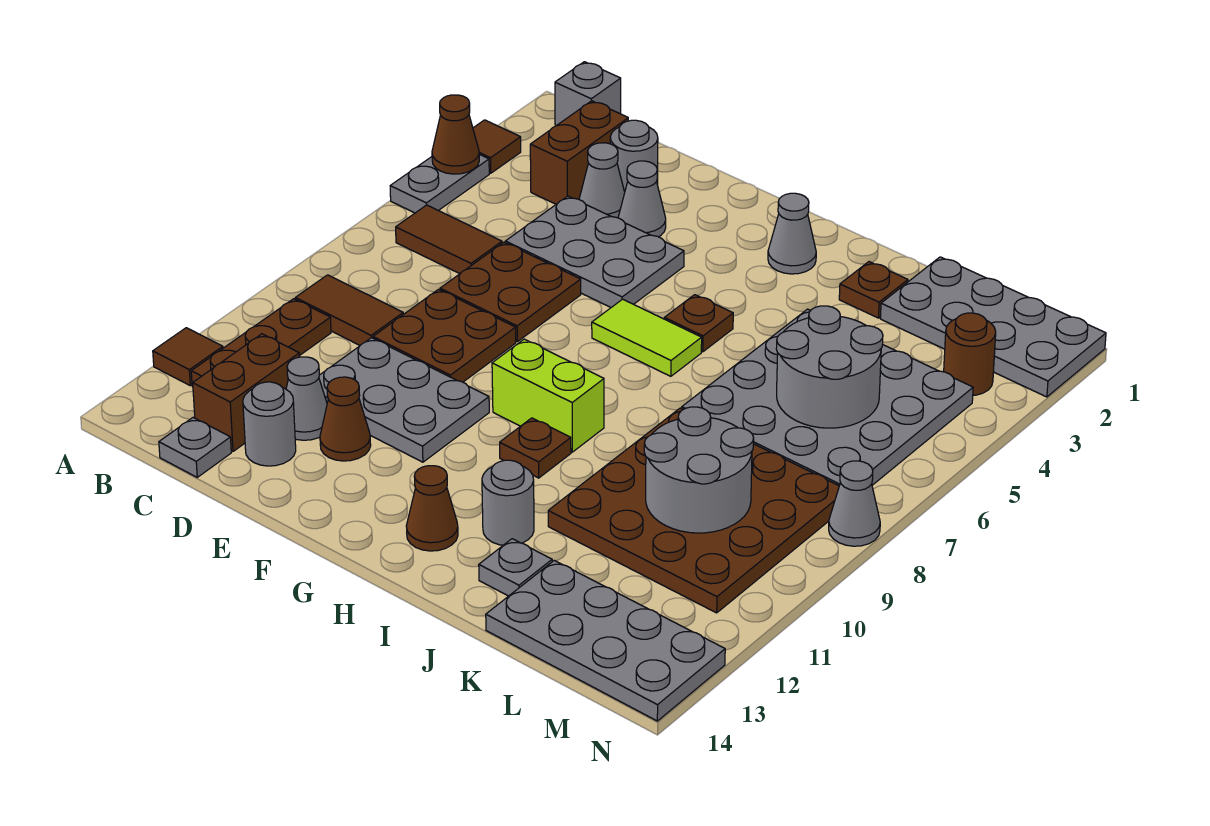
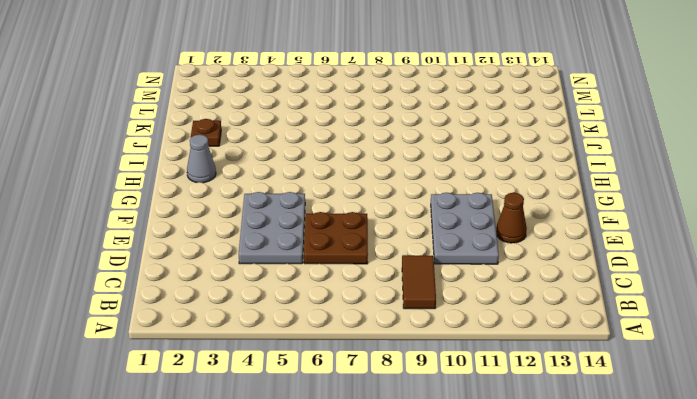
none -> brown tile A3 level 1
none -> grey plate A4:A5 level 1
none -> brown tile A12 level 1
none -> grey brick B1 level 1

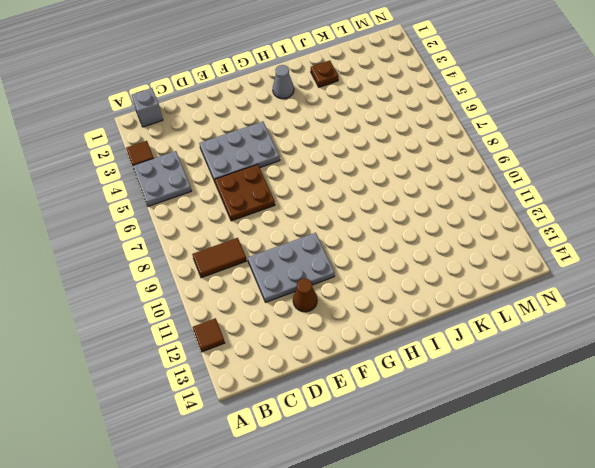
grey plate A4:B5 level 1 -> grey plate A4:A5 level 1
none -> brown tile B6:C6 level 1
none -> brown plate B10:B12 level 1
none -> brown brick C2:C3 level 1
none -> brown brick C12:C13 level 1

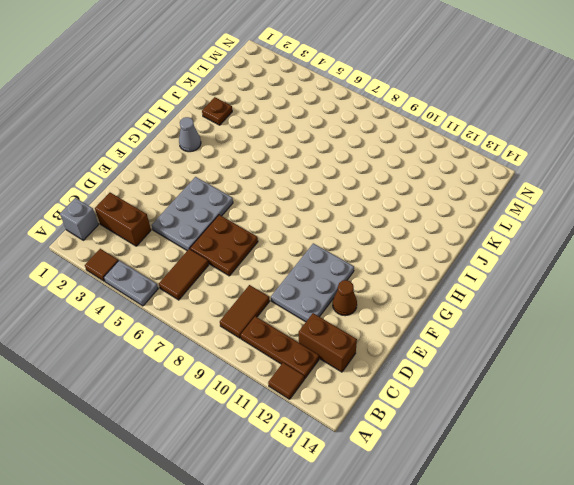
none -> grey plate C14 level 1
none -> grey round brick D2 level 1
none -> grey cone D3 level 1
none -> brown plate D8:E9 level 1

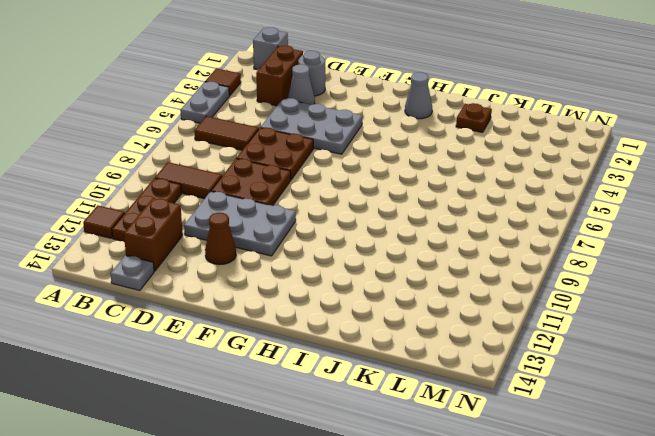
none -> grey cone D12 level 1
none -> grey round brick D13 level 1
none -> grey cone E3 level 1
none -> lime tile G6:H6 level 1

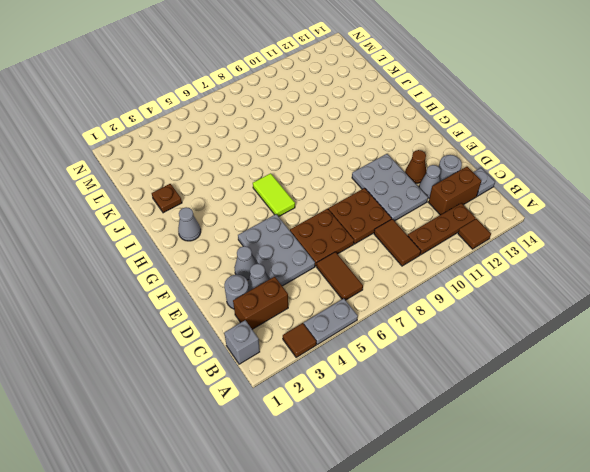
none -> lime brick G9:H9 level 1
none -> brown plate H5 level 1
none -> brown plate H10 level 1
none -> brown cone H13 level 1

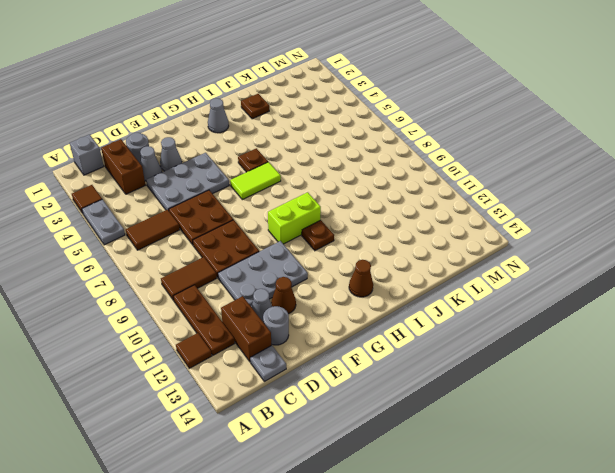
none -> grey round brick I12 level 1
none -> grey plate J4:M7 level 1
none -> brown plate J8:M11 level 1
none -> grey plate J13 level 1

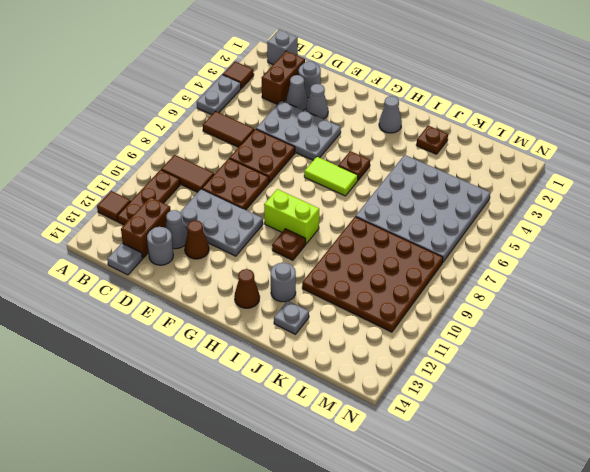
none -> grey plate K1:N2 level 1
none -> grey plate K13:N14 level 1
none -> brown round brick M3 level 1
none -> grey cone N8 level 1

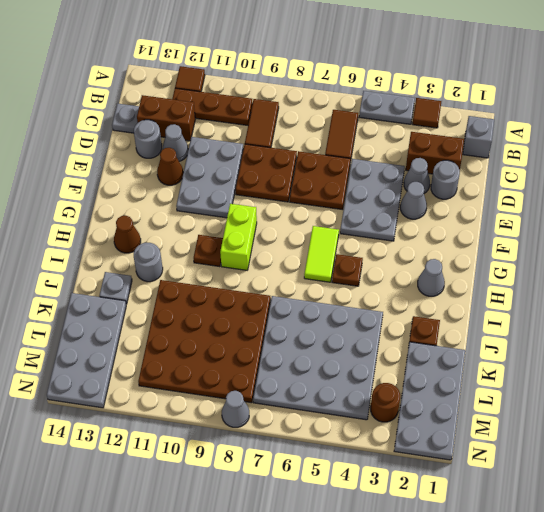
none -> brown cone A4 level 2
none -> grey round brick K5:L6 level 2
none -> grey round brick K9:L10 level 2

